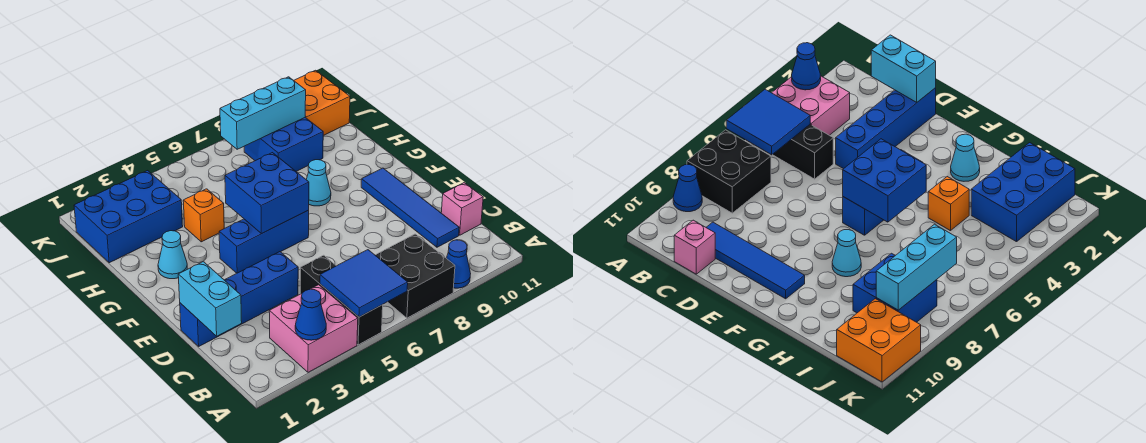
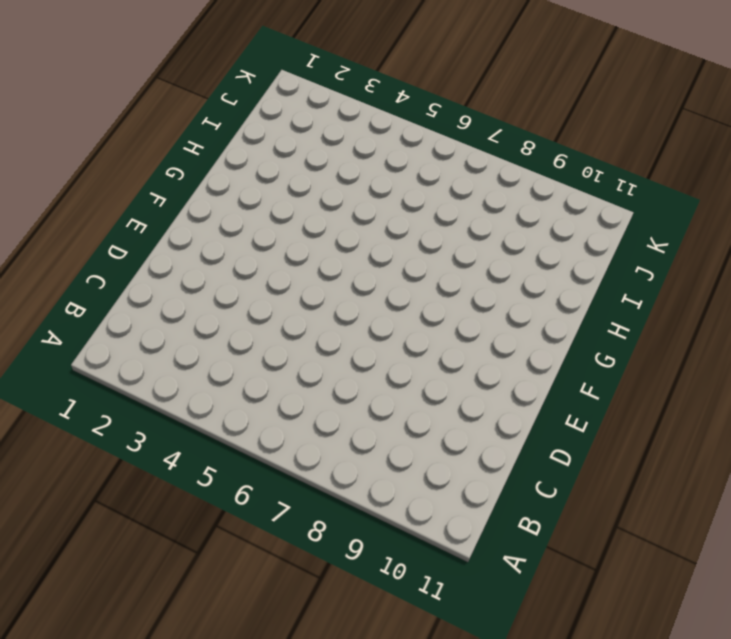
none -> pink brick A3:B4 level 1
none -> black brick A5:C5 level 1
none -> black brick A7:B8 level 1

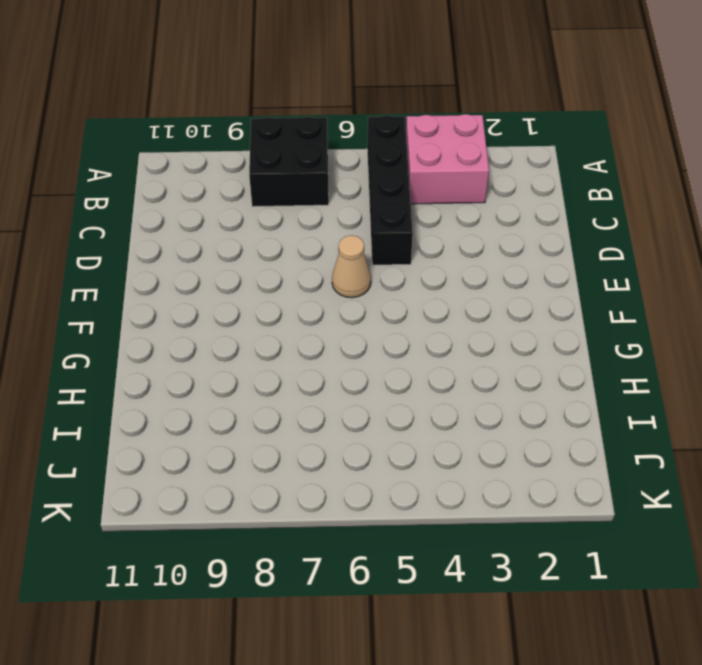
black brick A5:D5 level 1 -> black brick A5:C5 level 1
tan cone E6 level 1 -> none
none -> blue cone A9 level 1
none -> blue tile C10:F10 level 1
none -> pink brick C11 level 1

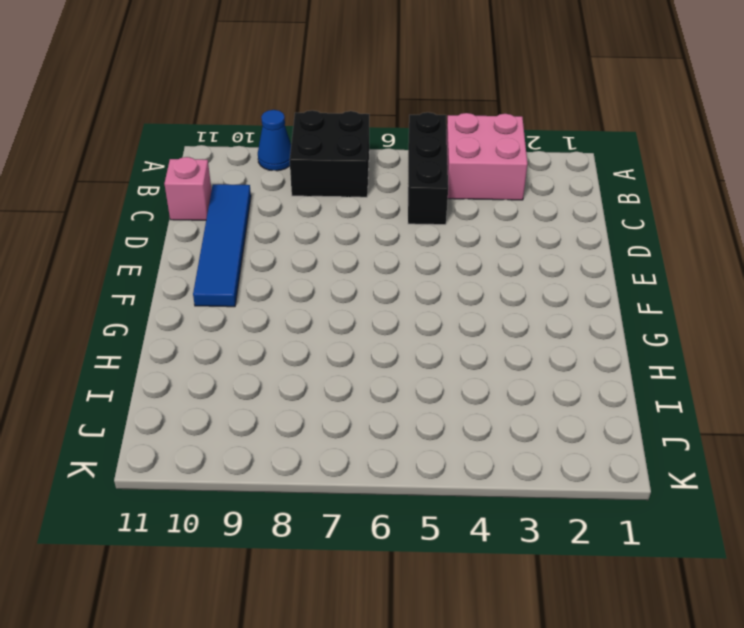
none -> blue brick D1:D4 level 1
none -> blue brick F4:F6 level 1
none -> cyan cone G2 level 1

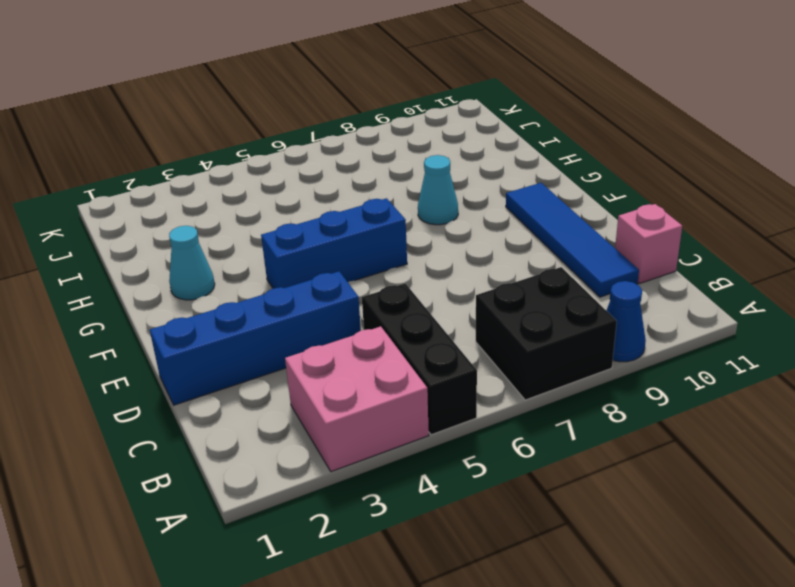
none -> orange brick H4 level 1
none -> blue brick I1:J3 level 1
none -> blue brick I8:J9 level 1

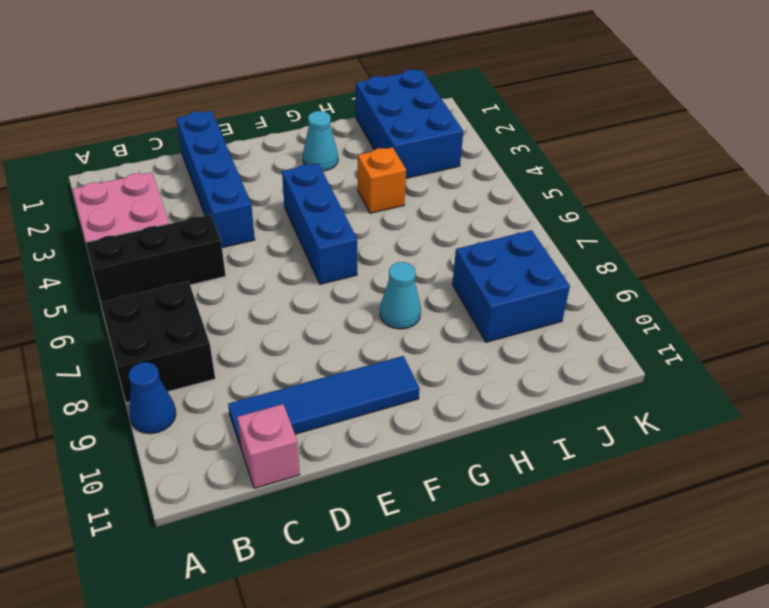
none -> orange brick J10:K11 level 1
none -> blue cone A3 level 2
none -> blue tile A5:B6 level 2

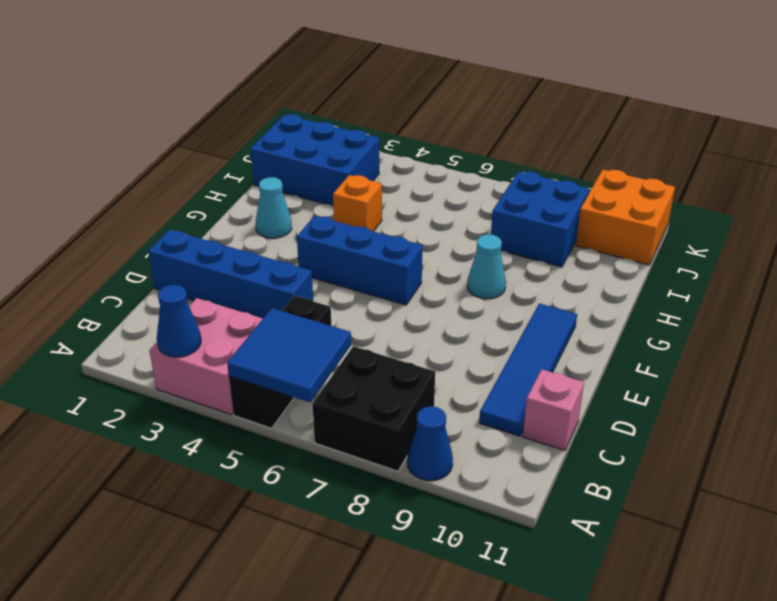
none -> cyan brick C1:D1 level 2
none -> blue brick F5:G6 level 2
none -> cyan brick J7:J9 level 2

